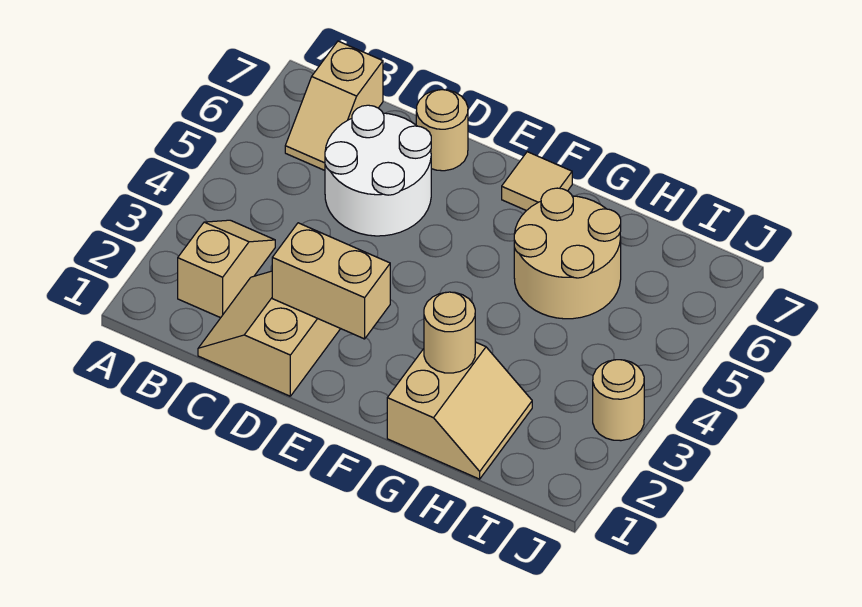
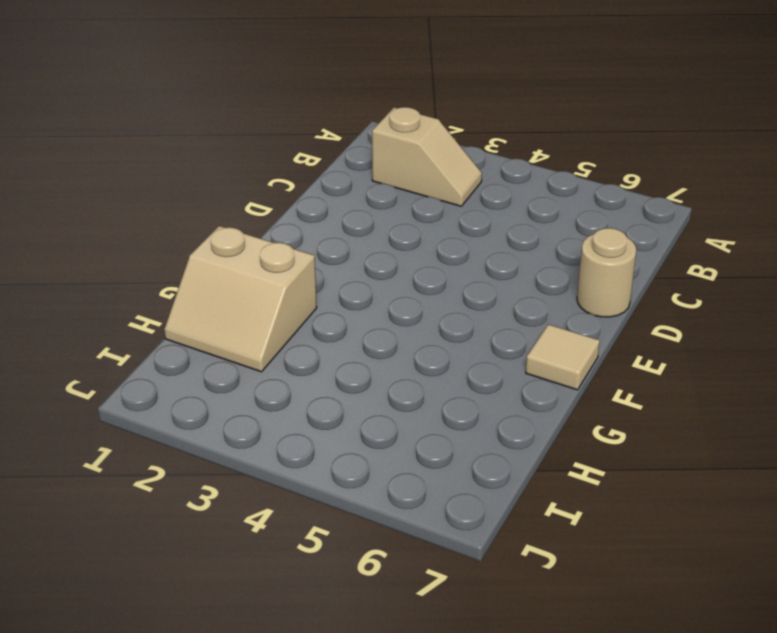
none -> tan slope B6:B7 level 1 top 7
none -> tan slope C1:D2 level 1 top D

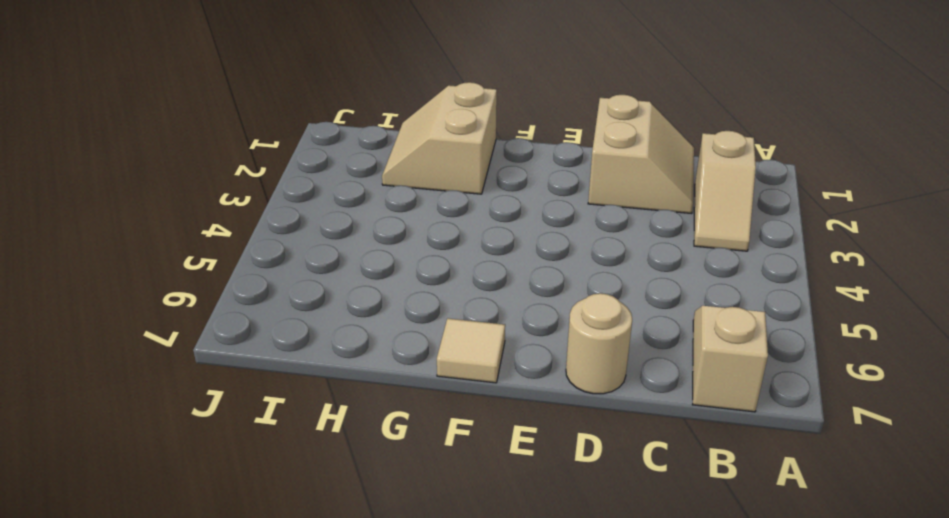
none -> white round brick C5:D6 level 1
none -> tan round brick G5:H6 level 1

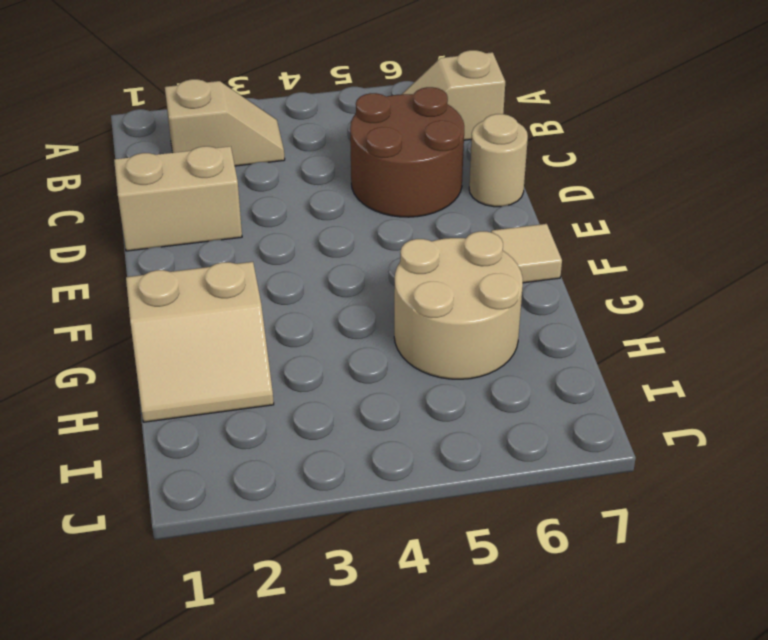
brown round brick C5:D6 level 1 -> white round brick C5:D6 level 1
none -> tan round brick J3 level 1
none -> tan brick D2:E2 level 2

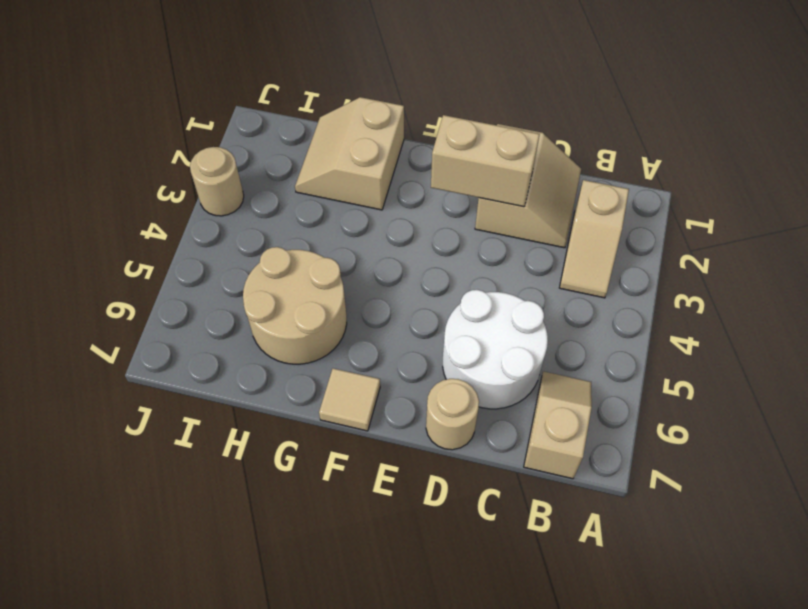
none -> tan round brick G2 level 2

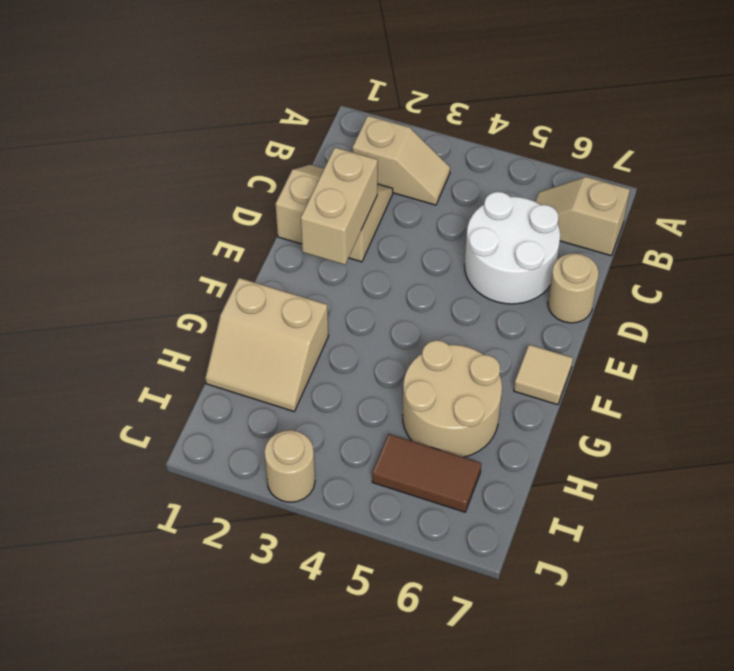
brown tile I5:I6 level 1 -> none
none -> tan round brick G2 level 2

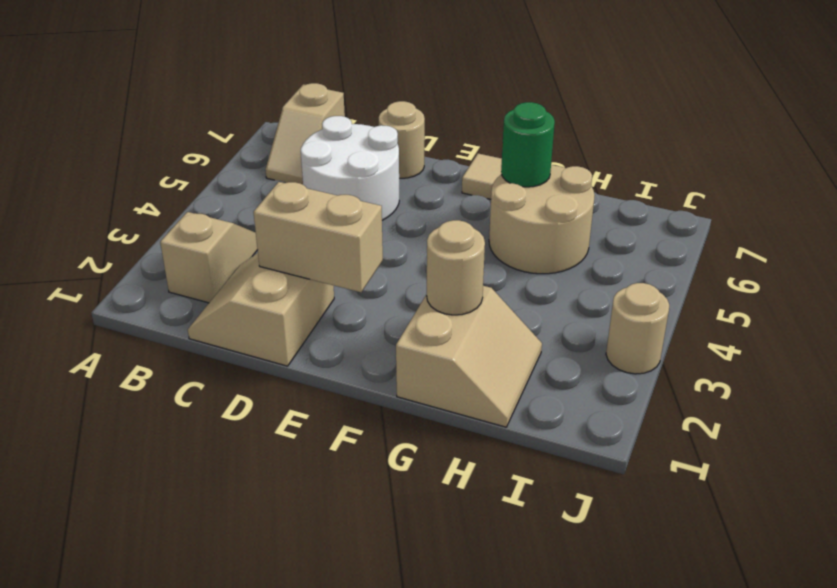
green round brick G6 level 2 -> none

